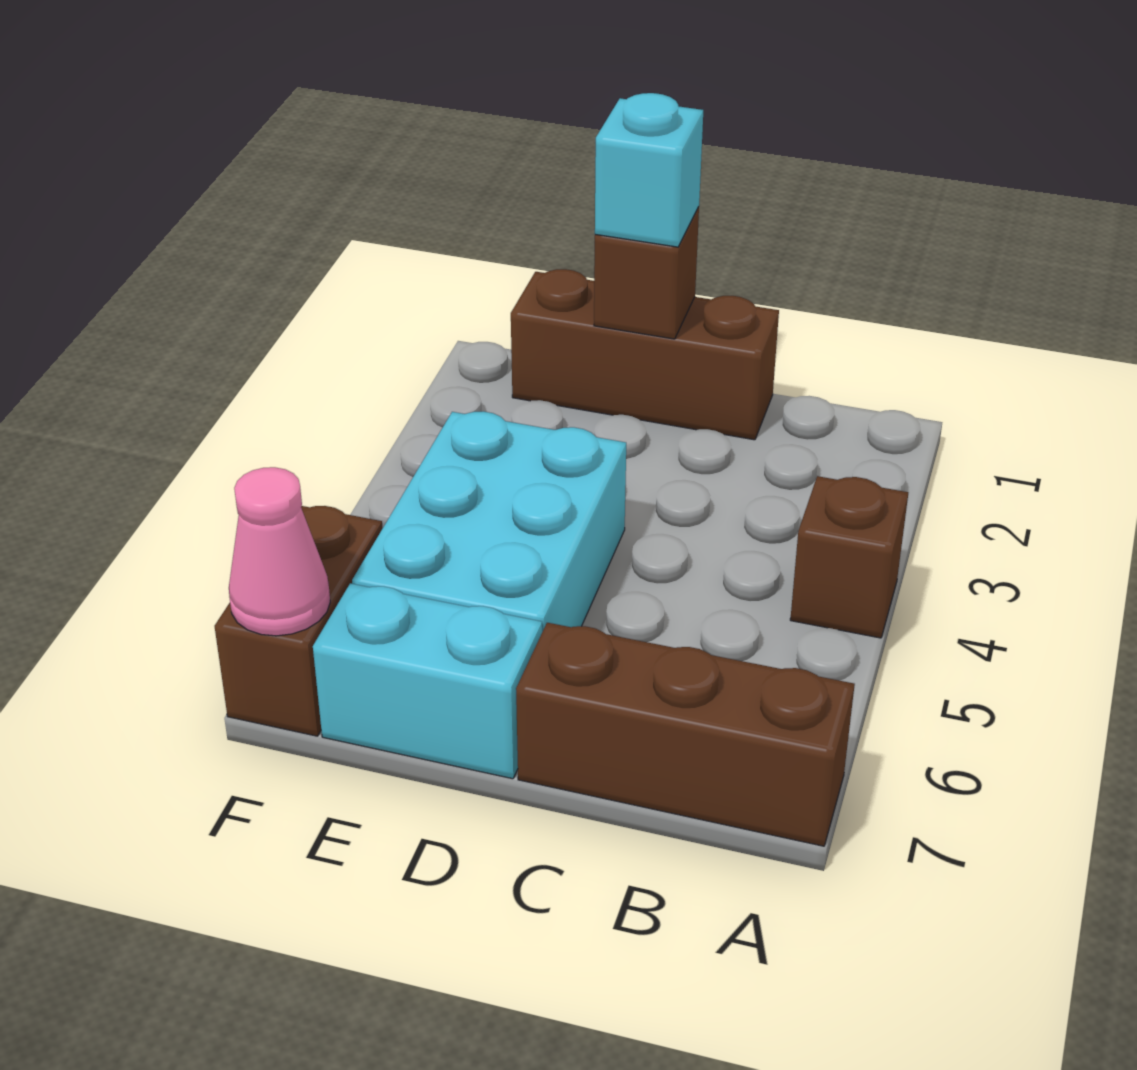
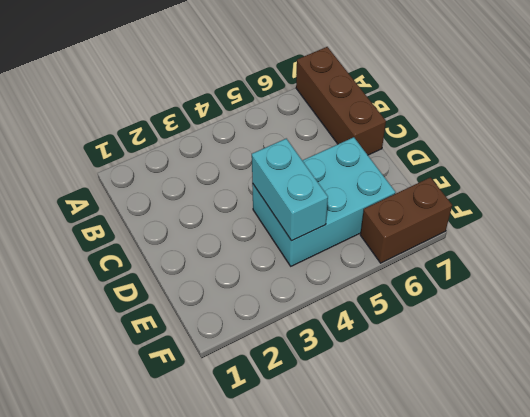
cyan brick D4:E4 level 2 -> cyan brick D7:E7 level 1
none -> brown brick A4 level 1
none -> brown brick C1:E1 level 1

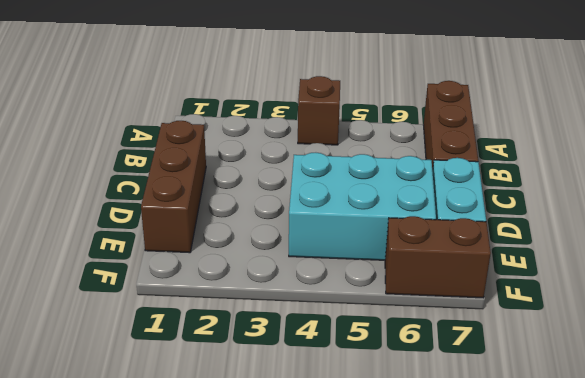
none -> brown brick D1 level 2
none -> pink cone F7 level 2

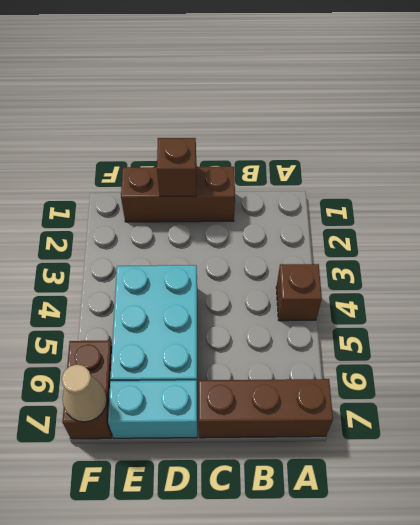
tan cone F7 level 2 -> pink cone F7 level 2
none -> cyan brick D1 level 3

